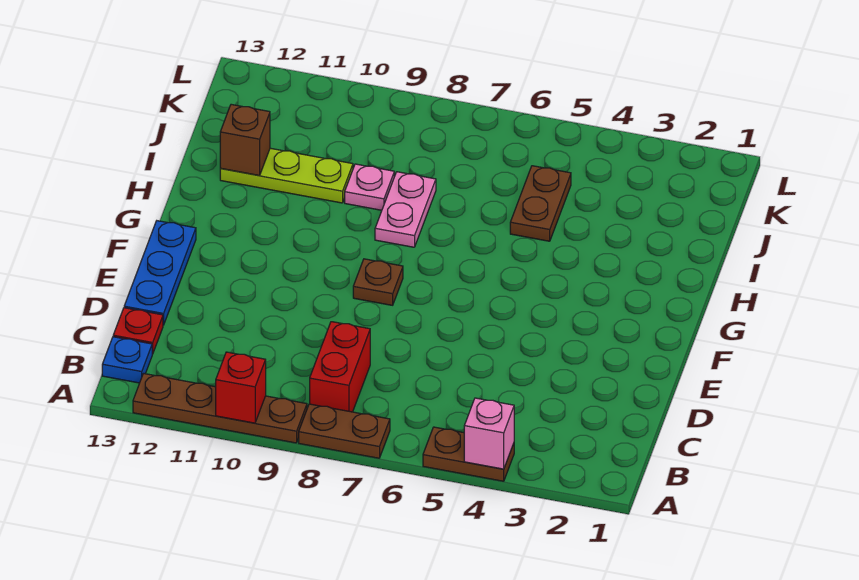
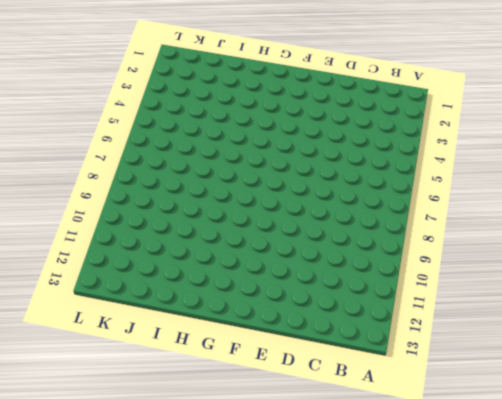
none -> brown plate A4:A5 level 1
none -> brown plate A7:A8 level 1
none -> brown plate A9:A12 level 1

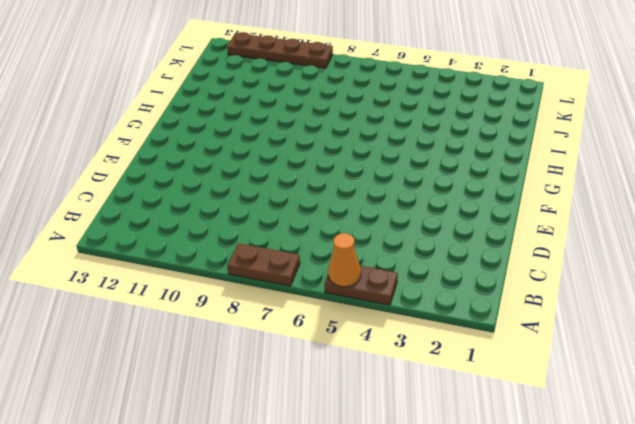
orange cone A5 level 2 -> none
brown plate L9:L12 level 1 -> brown plate A9:A12 level 1
none -> red brick B8:C8 level 1
none -> blue plate B13 level 1
none -> red plate C13 level 1

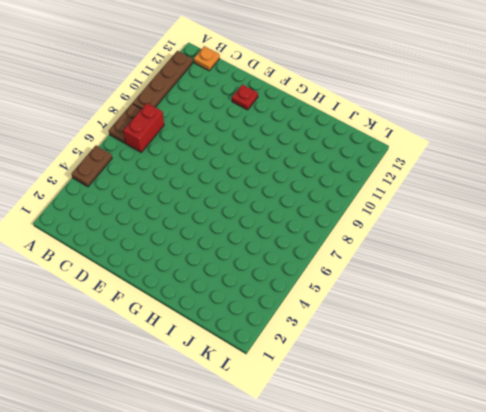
red brick B7:B8 level 1 -> red brick B8:C8 level 1
orange plate B13 level 1 -> blue plate B13 level 1
red plate E12 level 1 -> red plate C13 level 1
none -> blue plate D13:F13 level 1
none -> brown plate F8 level 1
none -> pink plate H8:I8 level 1

